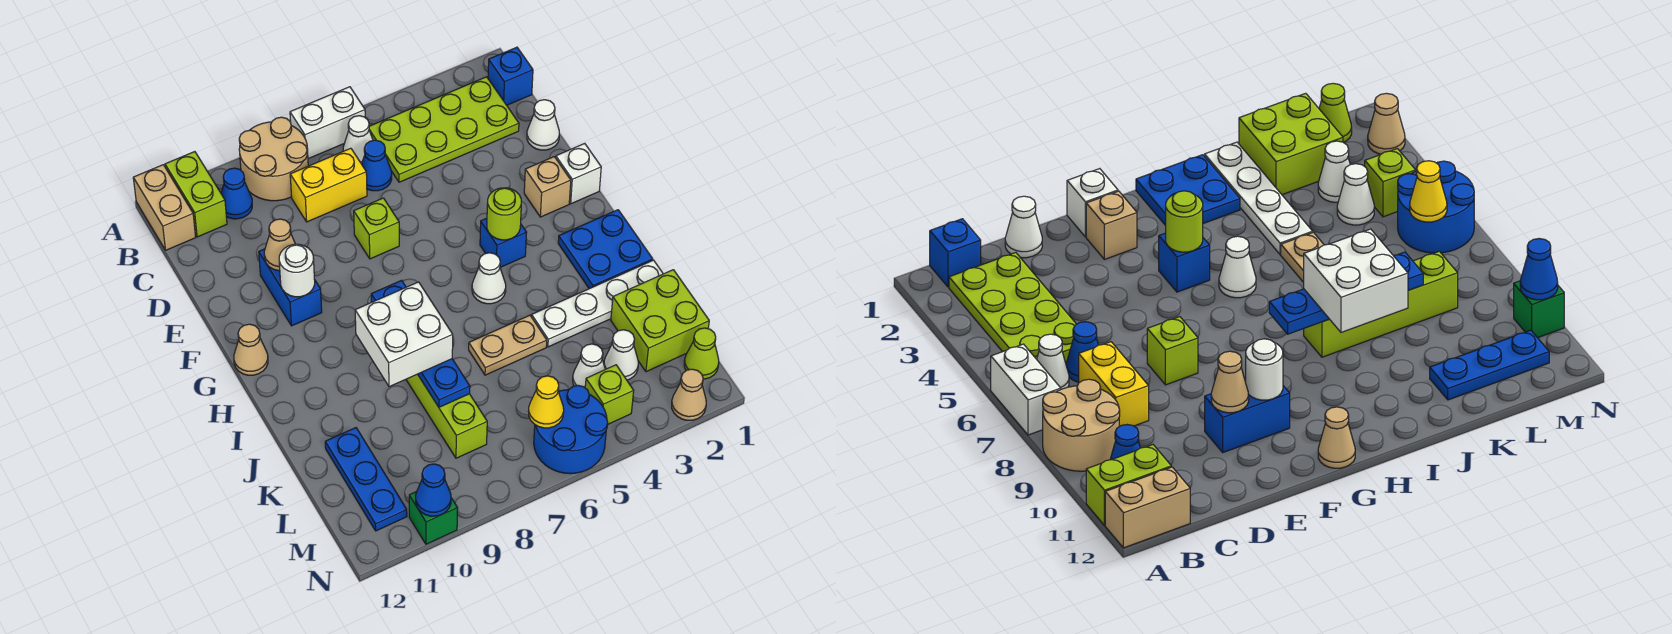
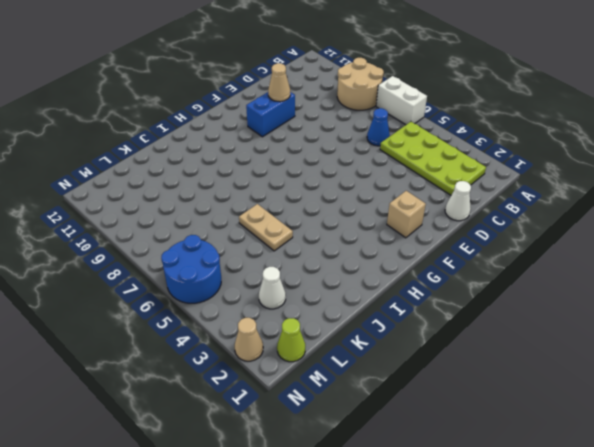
none -> lime brick A11:B11 level 1
none -> tan brick A12:B12 level 1
none -> blue brick B1 level 1
none -> white cone B6 level 1

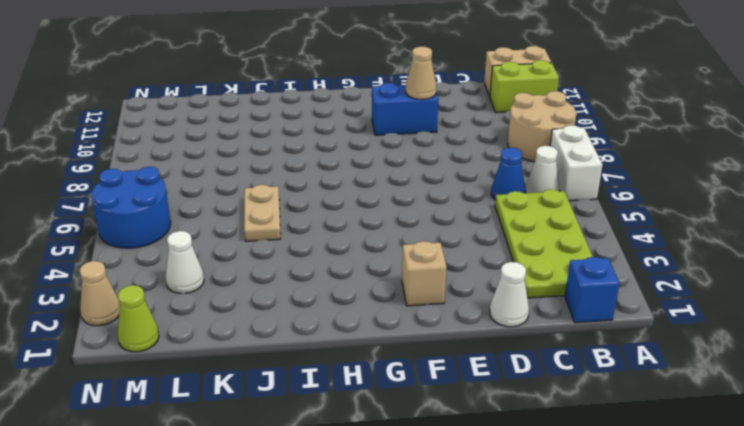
none -> blue cone B10 level 1
none -> yellow brick C7:C8 level 1
none -> lime brick E7 level 1
none -> white brick F1 level 1

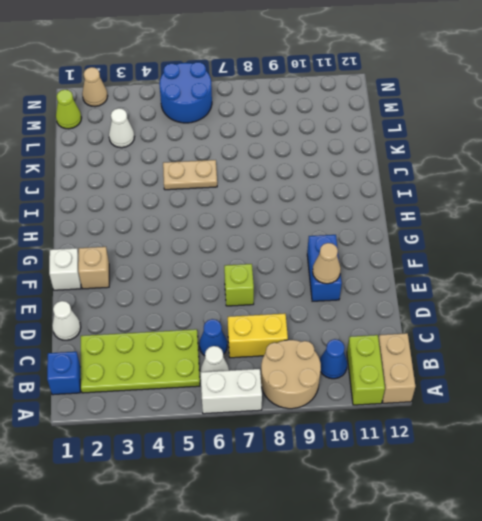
none -> blue brick G4 level 1
none -> tan cone G12 level 1
none -> blue plate H1:I2 level 1
none -> white cone H5 level 1

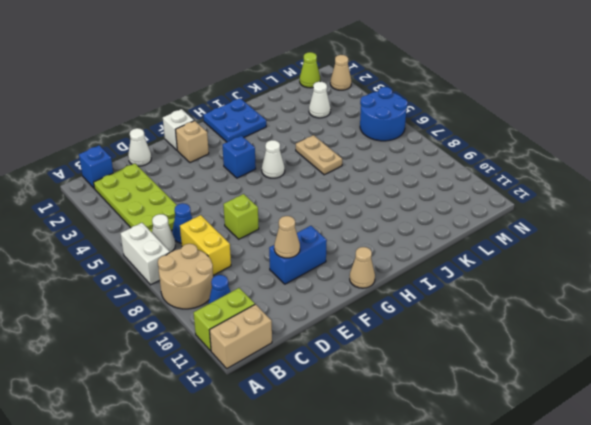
none -> lime brick I8:L8 level 1
none -> white plate J1:J4 level 1
none -> lime brick K1:L2 level 1
none -> blue plate K11:M11 level 1

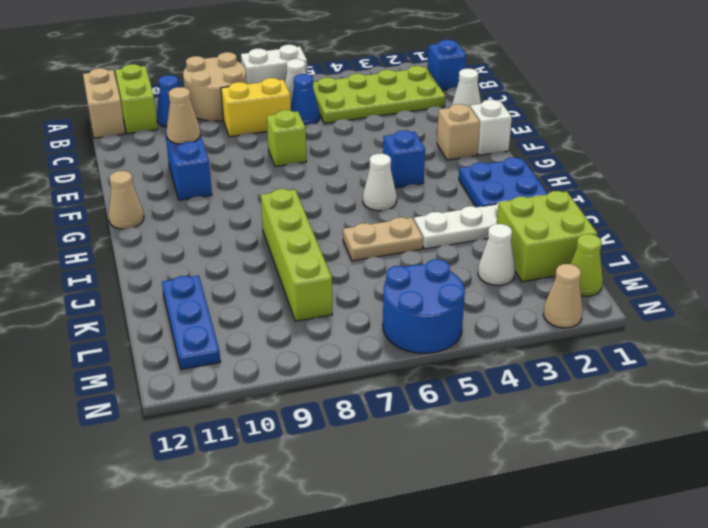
none -> white cone L4 level 1
none -> lime brick M4 level 1
none -> green brick N10 level 1
none -> white round brick F10 level 2

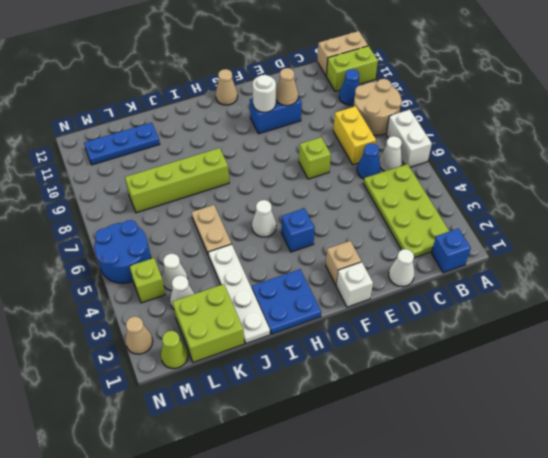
none -> green brick N10 level 1
none -> lime round brick G4 level 2
none -> blue plate H8:K8 level 2
none -> yellow cone M6 level 2

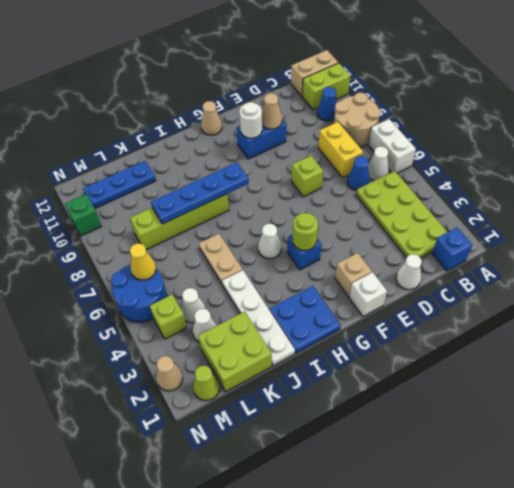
none -> blue cone N10 level 2
none -> white brick I8:J9 level 3

